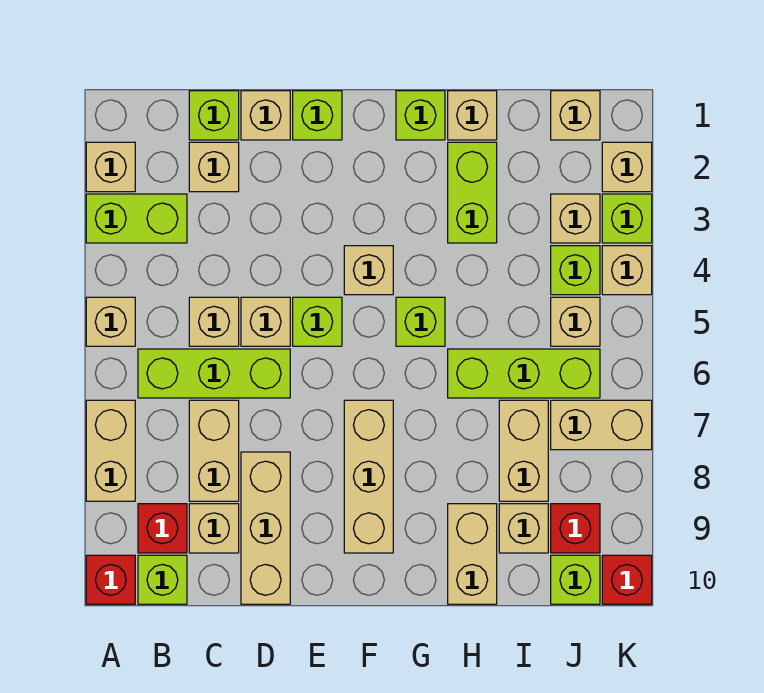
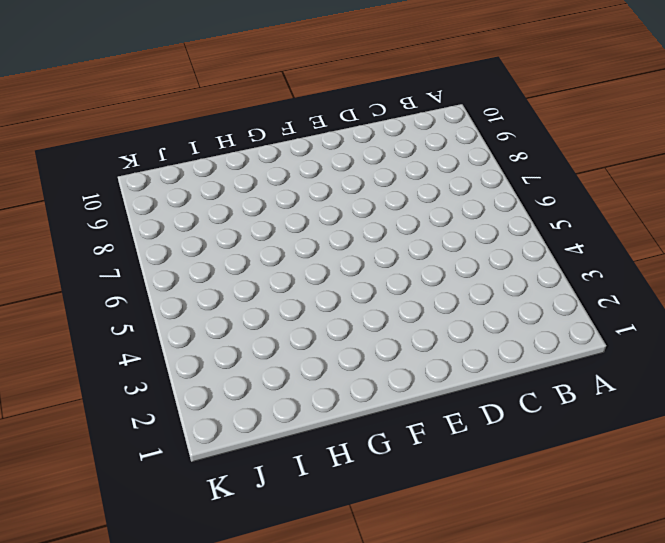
none -> tan brick A2 level 1
none -> lime brick A3:B3 level 1
none -> tan brick A5 level 1
none -> tan brick A7:A8 level 1

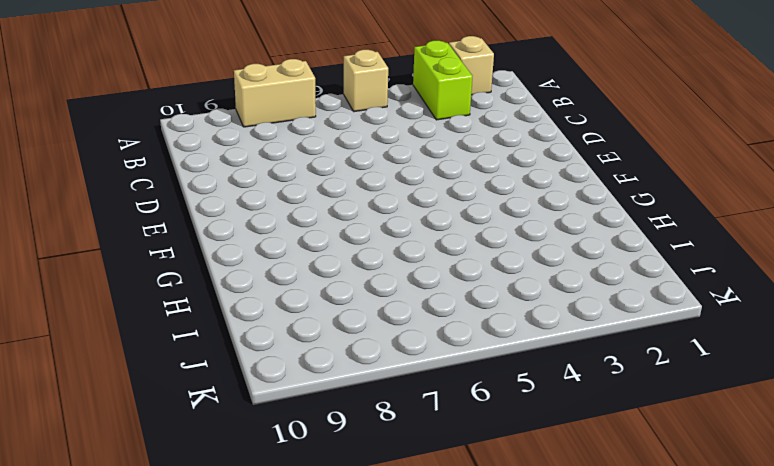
none -> red brick A10 level 1
none -> lime brick B6:D6 level 1
none -> red brick B9 level 1
none -> lime brick B10 level 1

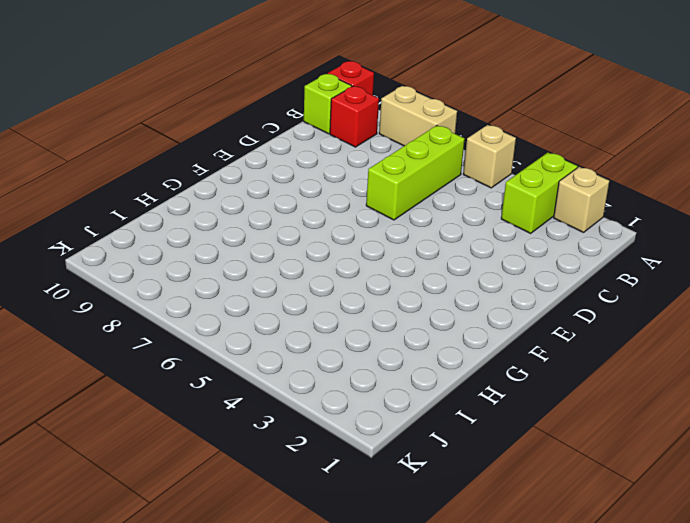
none -> lime brick C1 level 1
none -> tan brick C2 level 1
none -> tan brick C5 level 1
none -> tan brick C7:C8 level 1

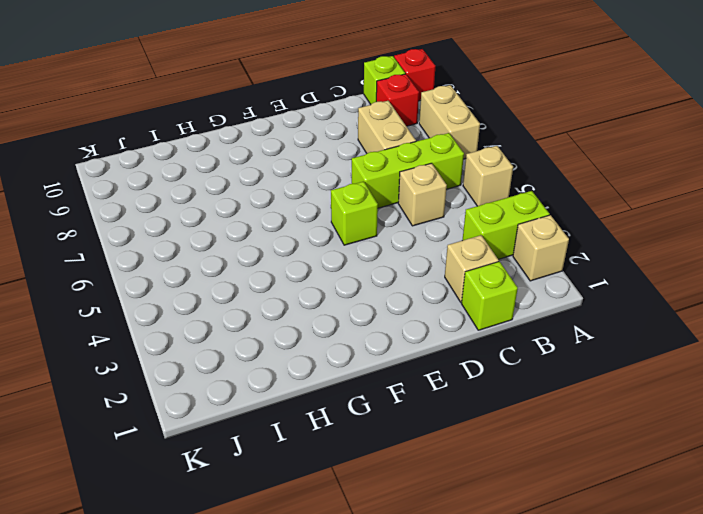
none -> tan brick C9 level 1
none -> tan brick D1 level 1
none -> tan brick D5 level 1
none -> tan brick D8:D10 level 1

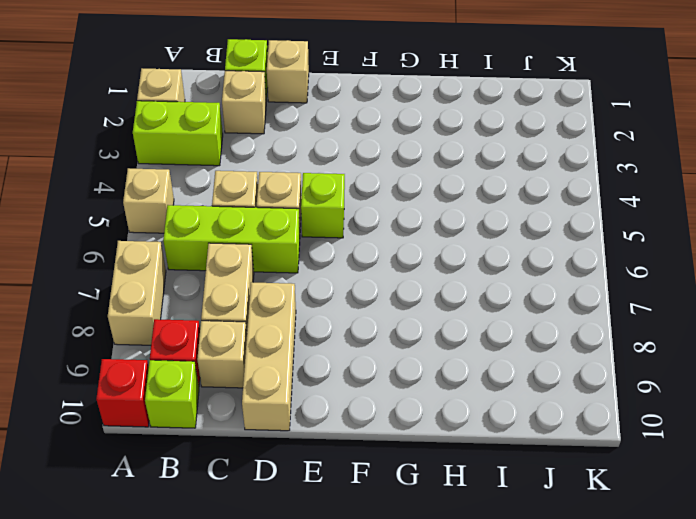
none -> lime brick E1 level 1
none -> tan brick F4 level 1
none -> tan brick F7:F9 level 1
none -> lime brick G1 level 1

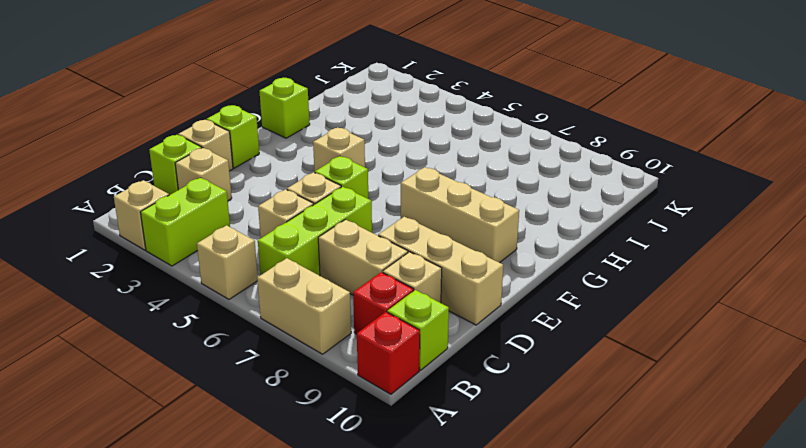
none -> lime brick G5 level 1
none -> tan brick H1 level 1
none -> lime brick H2:H3 level 1
none -> lime brick H6:J6 level 1

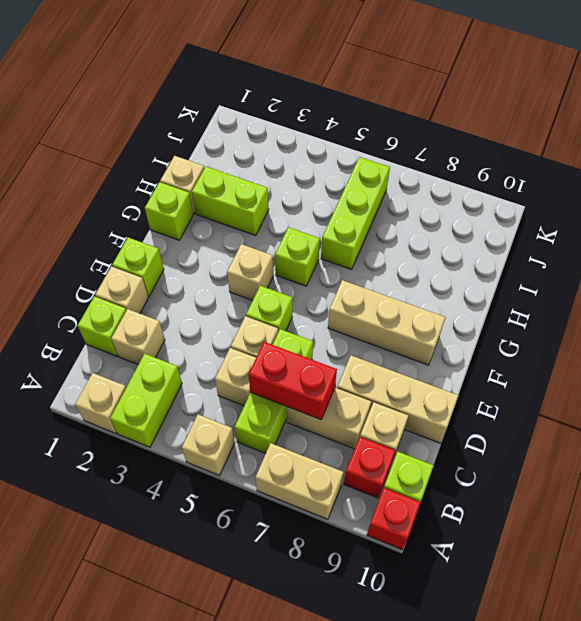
red brick C6:C7 level 2 -> none
none -> tan brick H9:H10 level 1
none -> tan brick I7:I8 level 1
none -> tan brick I9 level 1
none -> tan brick J1 level 1

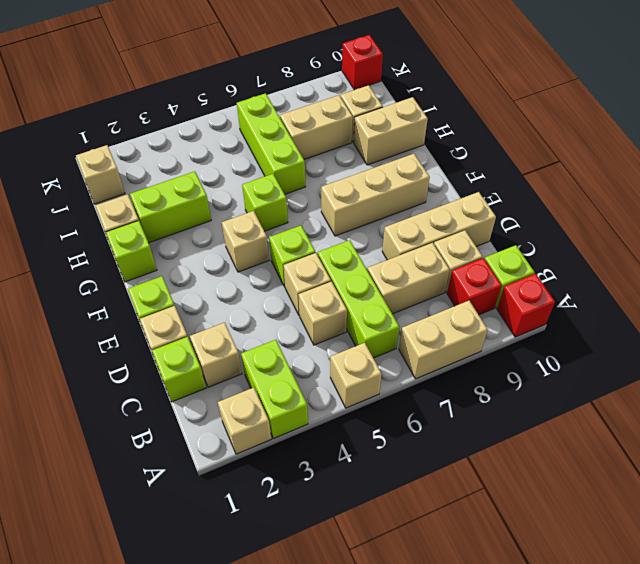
none -> tan brick J3 level 1
none -> lime brick J4 level 1
none -> tan brick J5 level 1
none -> tan brick J7:K7 level 1

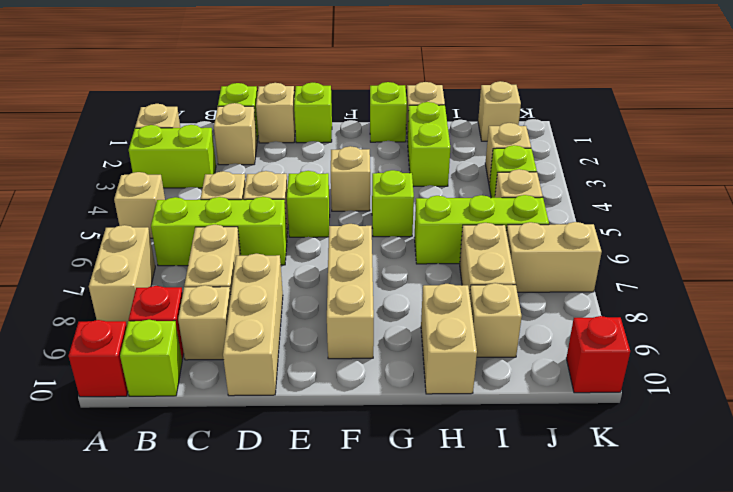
none -> red brick J9 level 1
none -> lime brick J10 level 1
none -> tan brick K2 level 1
none -> lime brick K3 level 1

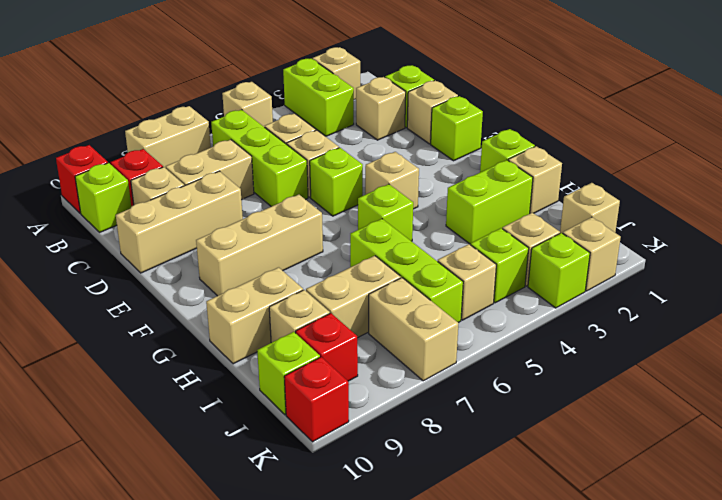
none -> tan brick K4 level 1

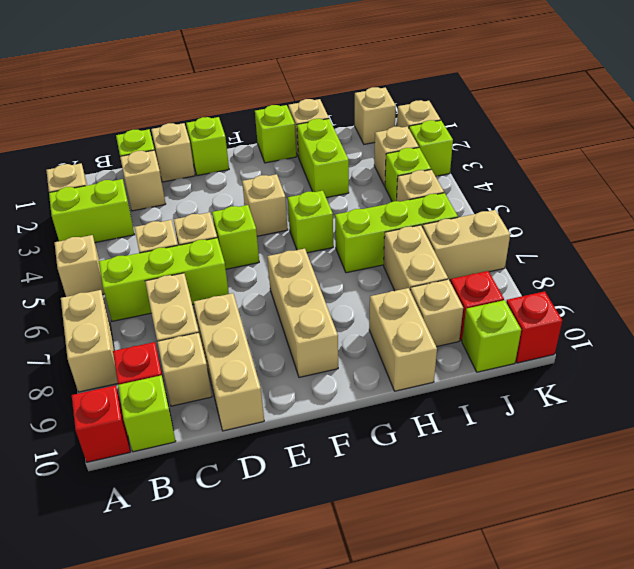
none -> tan brick K4 level 1

